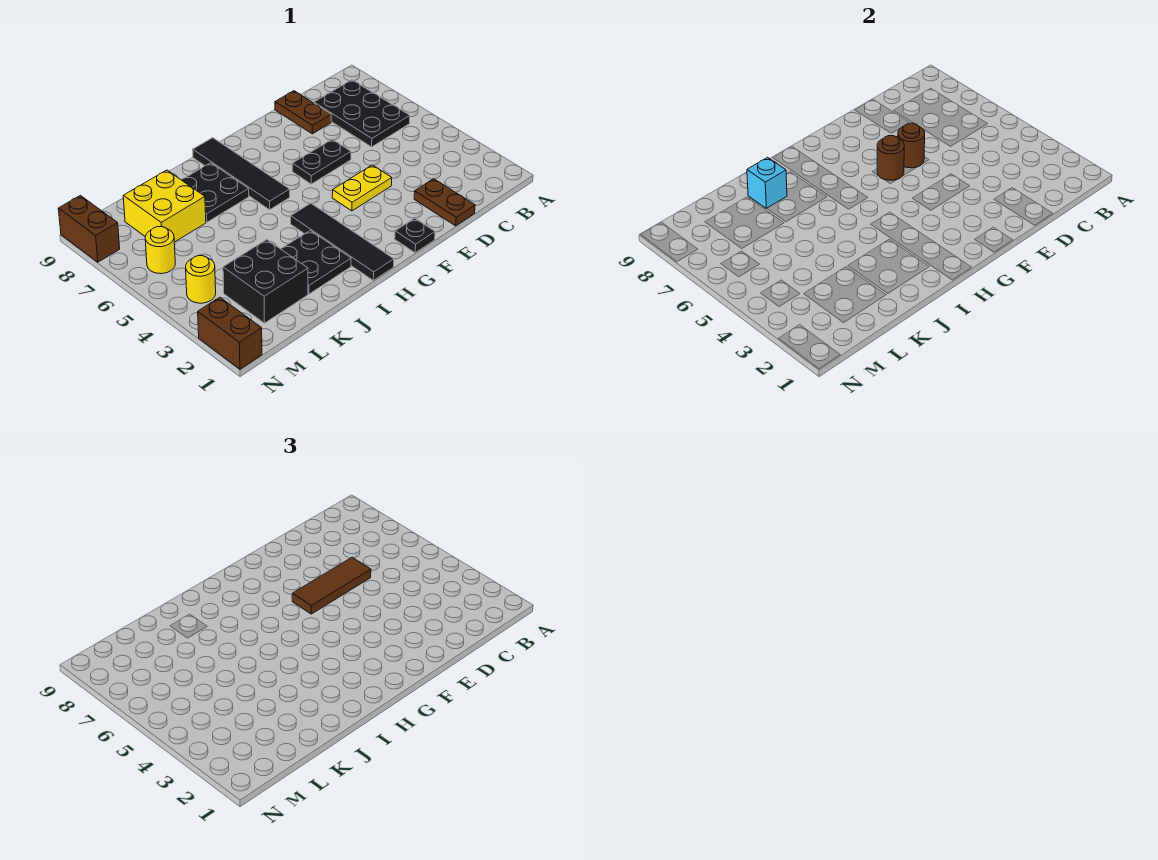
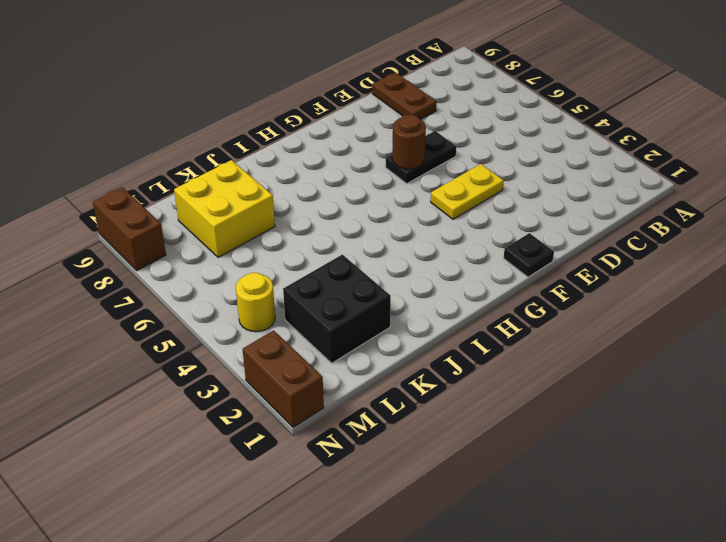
none -> black plate B6:C8 level 1
none -> brown plate D1:D2 level 1
none -> black tile H1:H4 level 1

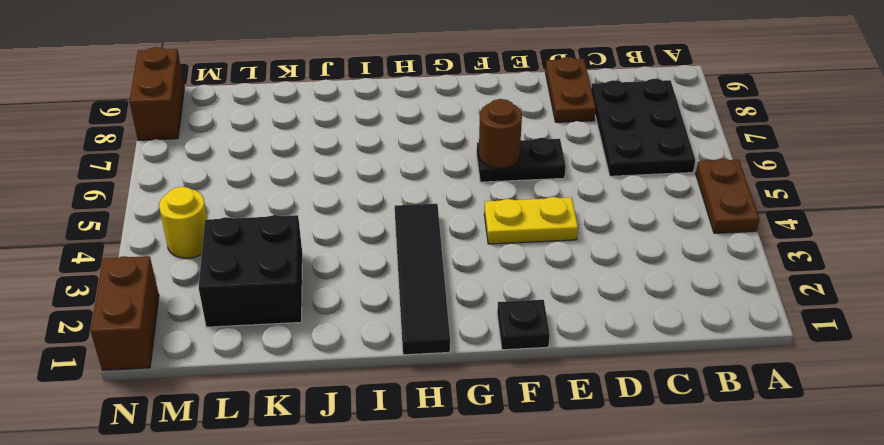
brown plate A4:A5 level 1 -> brown plate D1:D2 level 1
none -> black tile H6:H9 level 1
none -> black plate I2:J3 level 1
none -> black plate I7:J8 level 1

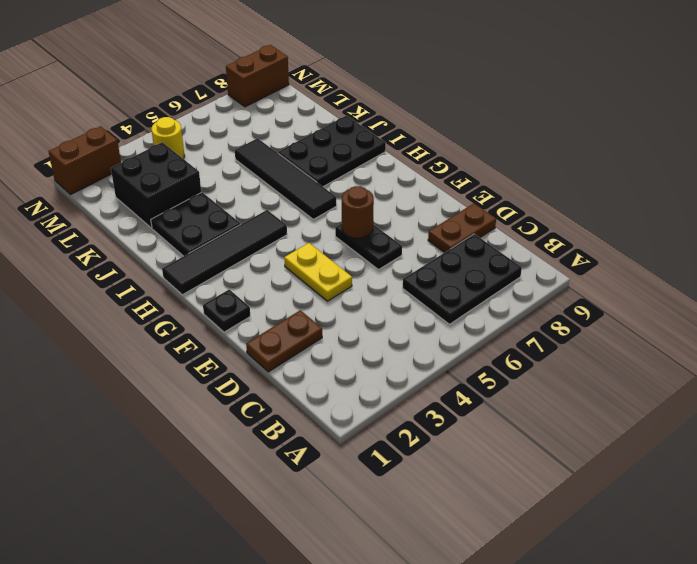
black tile H6:K6 level 1 -> black tile H6:H9 level 1
black plate I7:J9 level 1 -> black plate I7:J8 level 1
none -> yellow brick K7:L8 level 1
none -> yellow round brick M6 level 1
none -> brown round brick E6 level 2

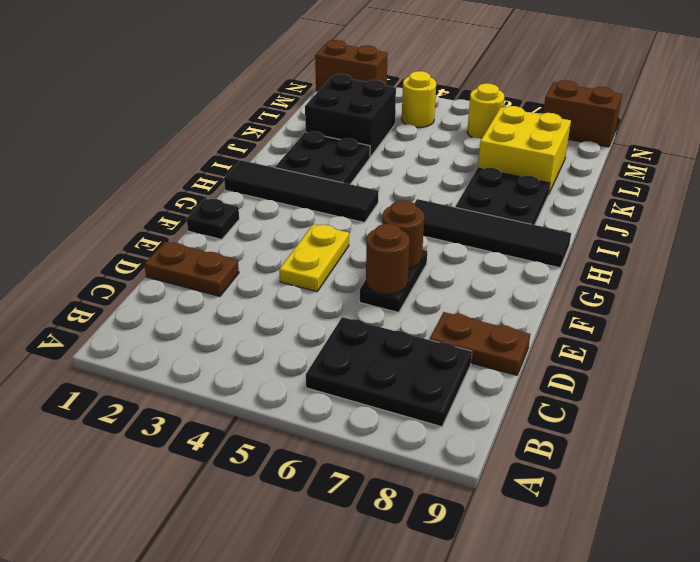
none -> cyan brick J8 level 2
none -> brown tile D6:F6 level 3

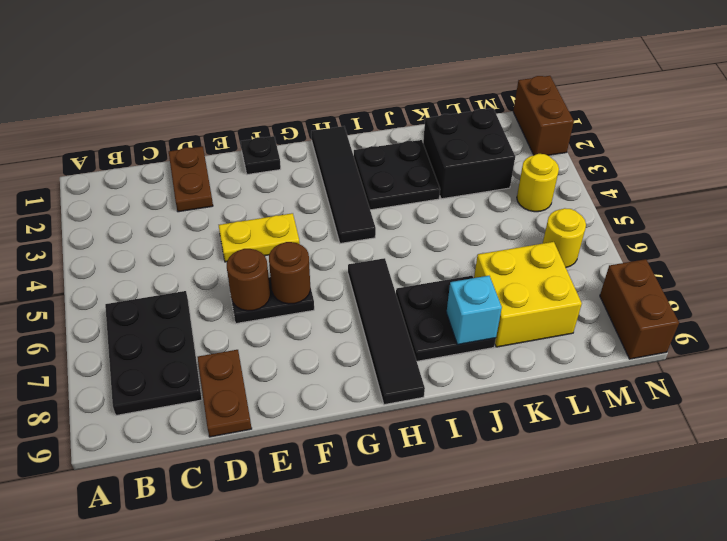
none -> brown tile D6:F6 level 3

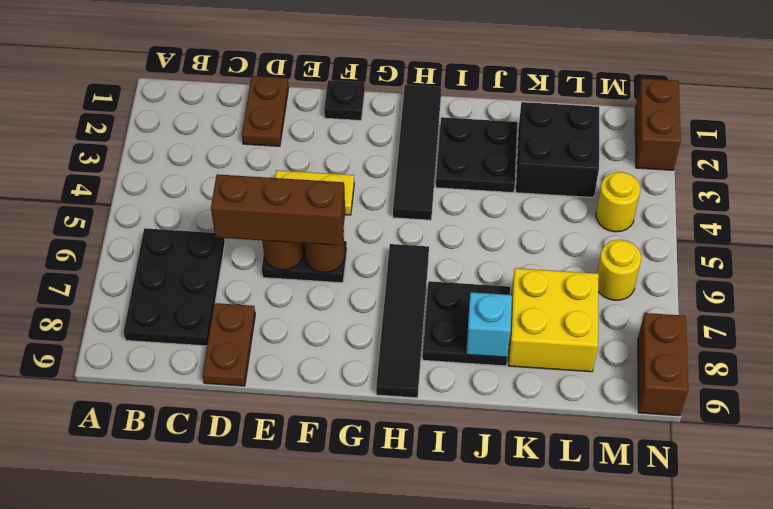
brown brick D6:F6 level 3 -> brown tile D6:F6 level 3

